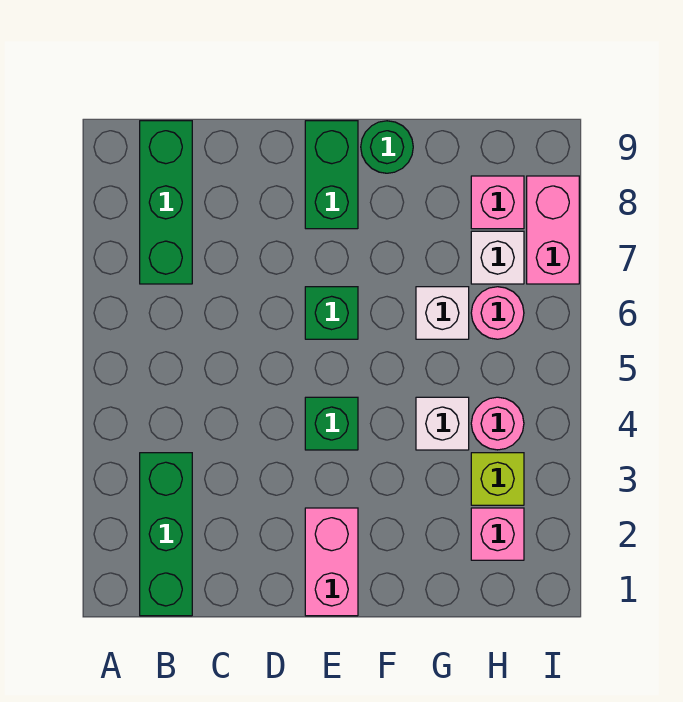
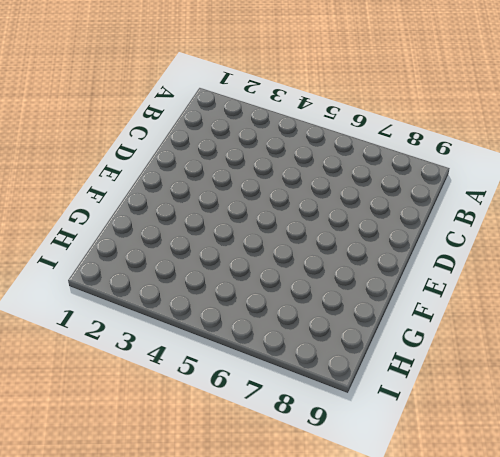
none -> green brick B1:B3 level 1
none -> green brick B7:B9 level 1
none -> pink brick E1:E2 level 1

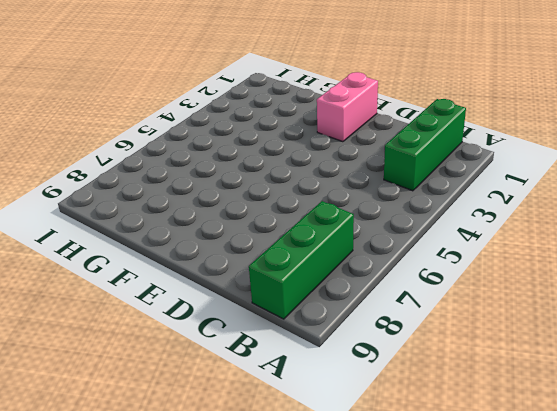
none -> green brick E4 level 1
none -> green brick E6 level 1
none -> green brick E8:E9 level 1

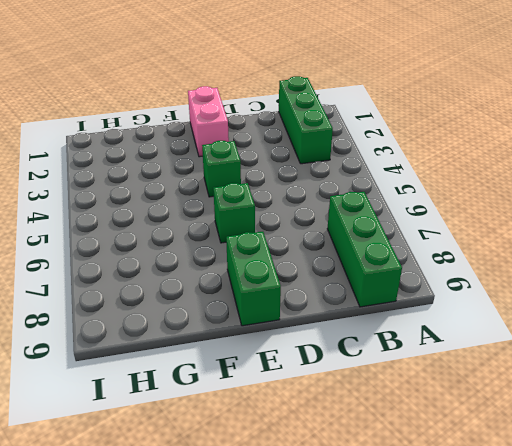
none -> green round brick F9 level 1
none -> white brick G4 level 1
none -> white brick G6 level 1

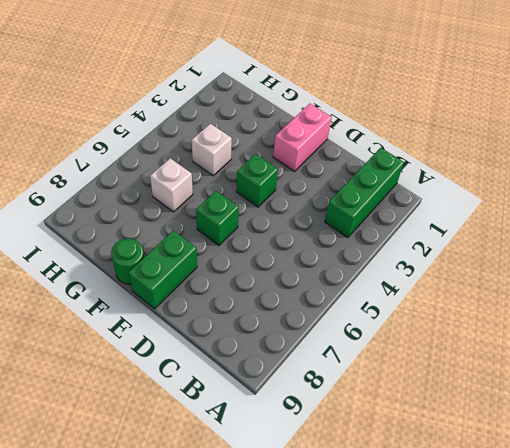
none -> green brick B7:B9 level 1
none -> pink brick H2 level 1
none -> lime brick H3 level 1

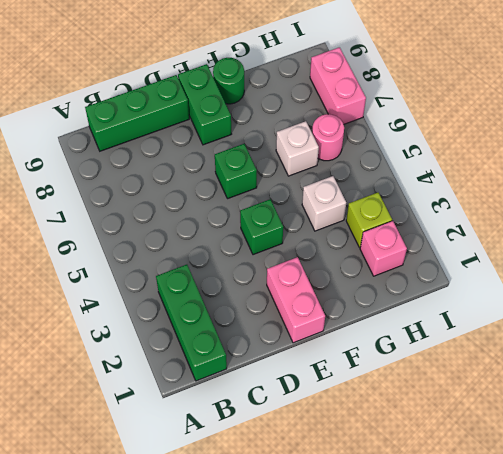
green brick B9:D9 level 1 -> green brick B7:B9 level 1
none -> pink round brick H4 level 1
none -> white brick H7 level 1
none -> pink brick H8 level 1

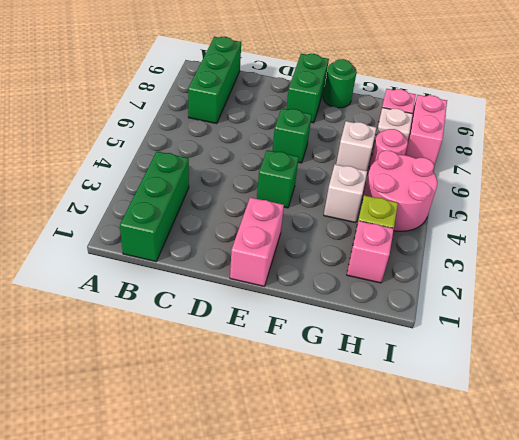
pink round brick H4:I5 level 1 -> pink round brick H4 level 1

